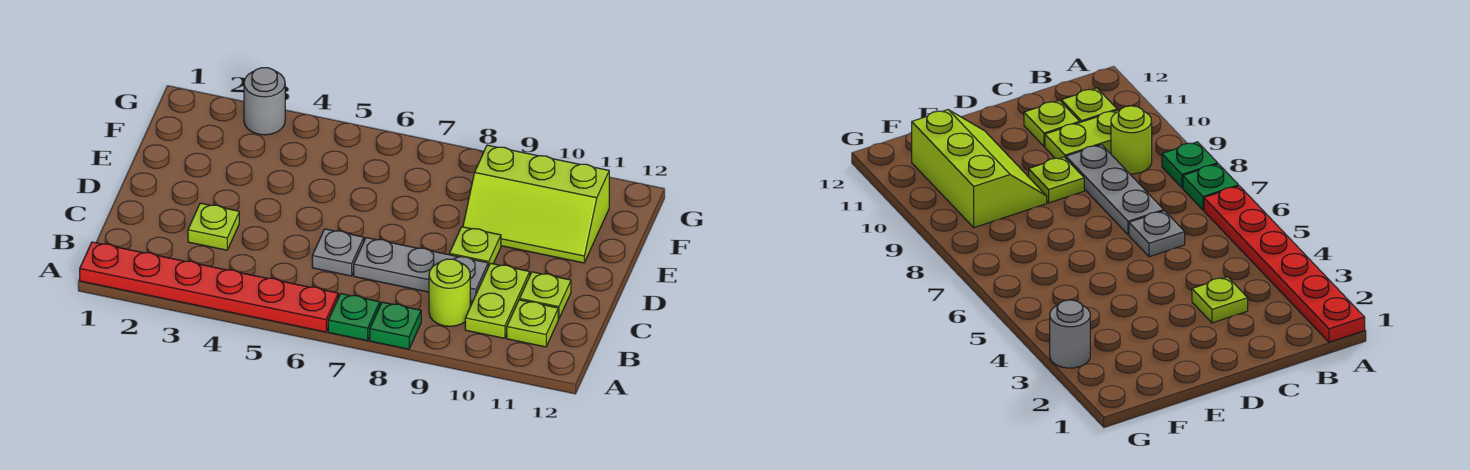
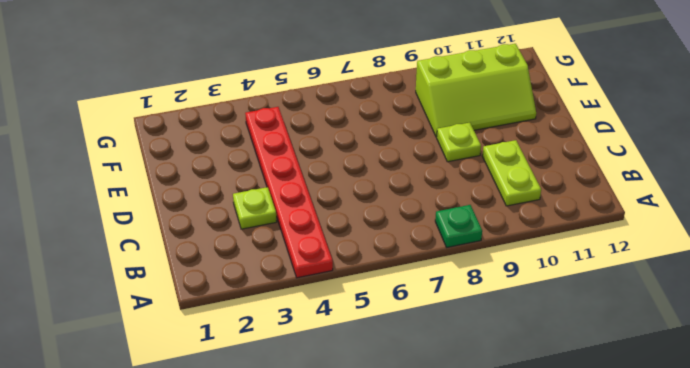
red plate A4:F4 level 1 -> red plate A1:A6 level 1
none -> green plate A7 level 1
none -> lime round brick B9 level 1
none -> lime plate B11 level 1

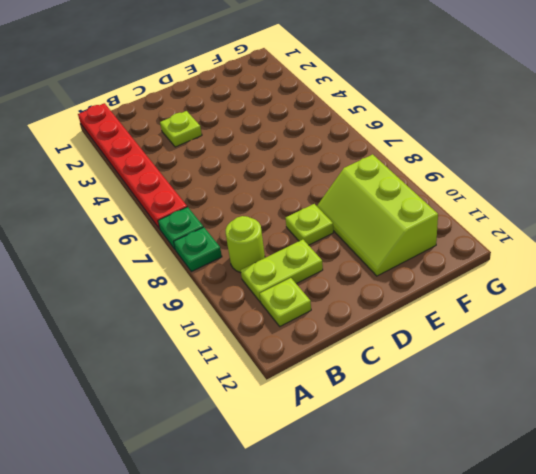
none -> grey plate C6 level 1
none -> grey plate C7:C9 level 1
none -> lime plate C11 level 1

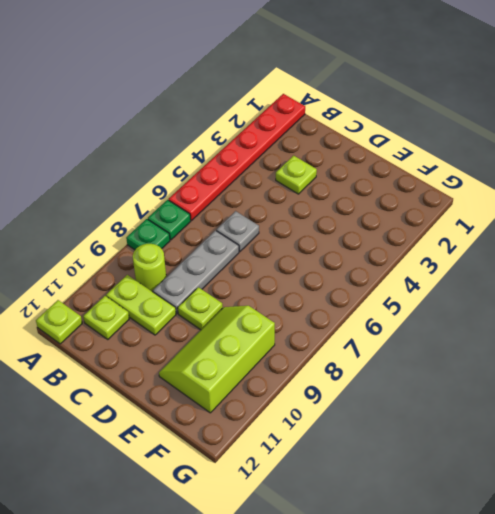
lime plate A12 level 1 -> lime plate C11 level 1
none -> grey round brick G3 level 1

